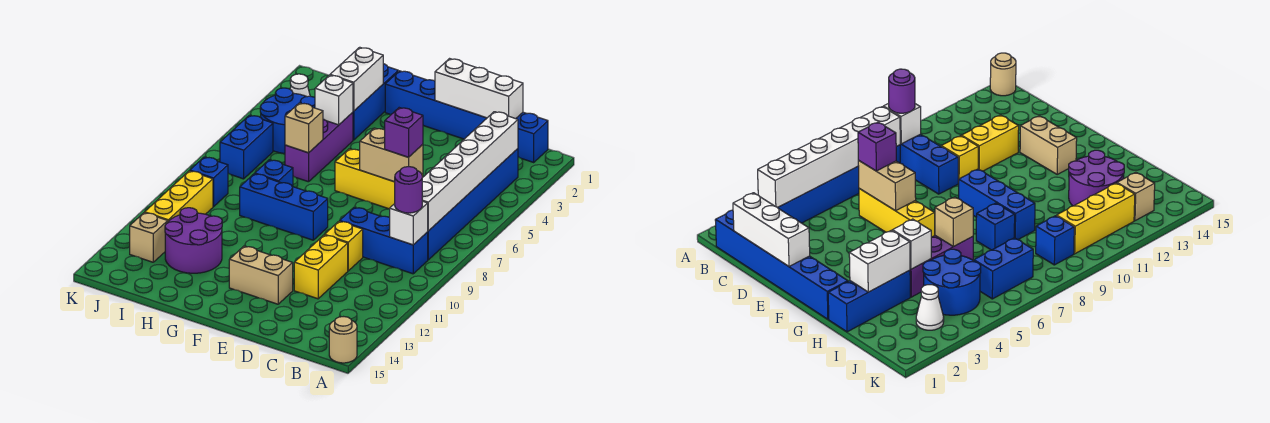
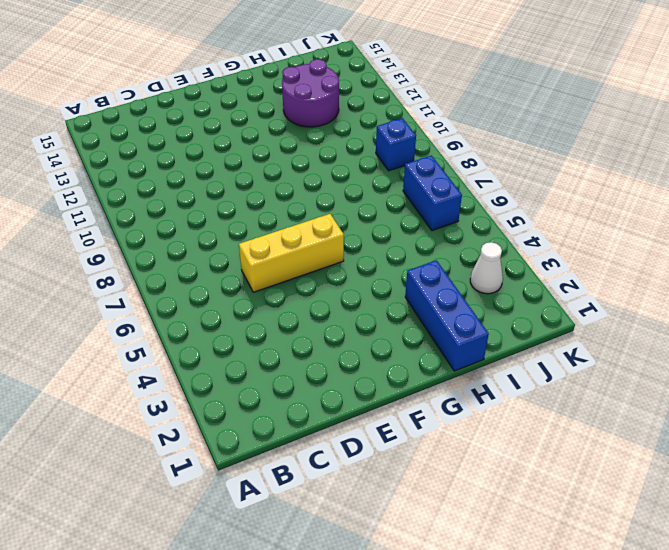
none -> tan round brick A15 level 1
none -> blue brick B1:G1 level 1
none -> blue brick B3:B8 level 1

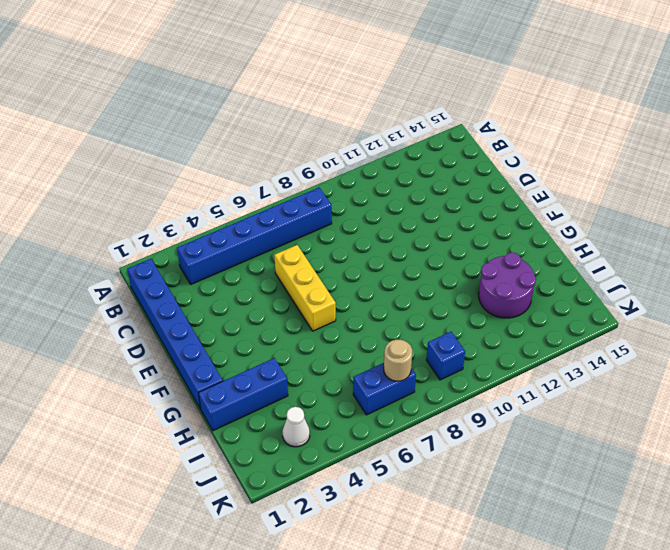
tan round brick J7 level 2 -> tan round brick A15 level 1
none -> blue brick B9:D9 level 1
none -> yellow brick D10 level 1
none -> yellow brick D11:D12 level 1

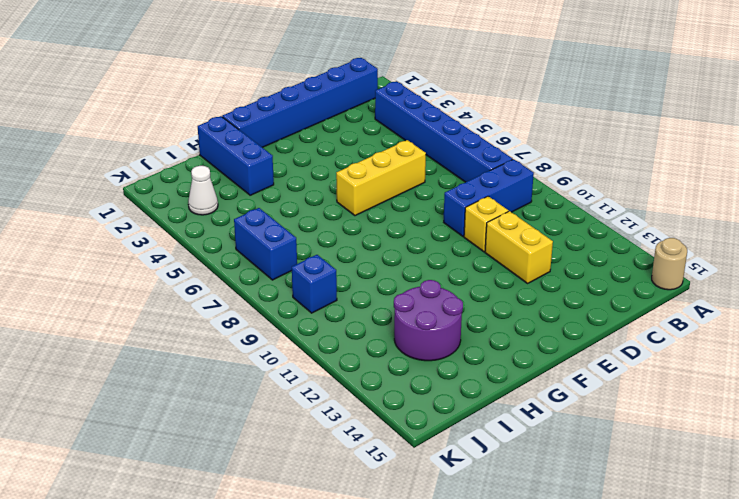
none -> tan brick E13:F13 level 1
none -> blue brick F9:H9 level 1
none -> purple brick H4:H6 level 1

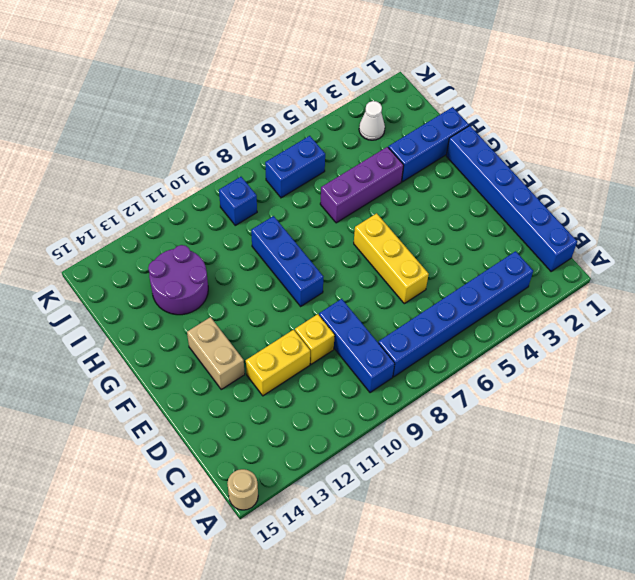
none -> blue brick H8 level 1
none -> blue round brick I4:J5 level 1
none -> yellow brick J10:J12 level 1

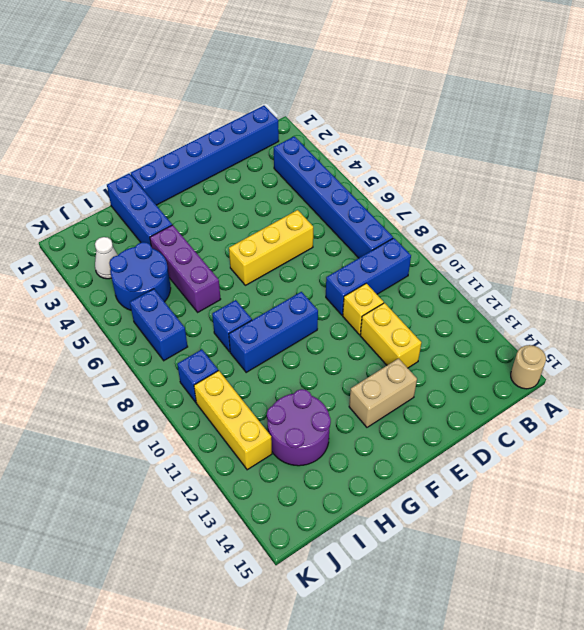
none -> tan brick J13 level 1
none -> white brick B3:B8 level 2
none -> white brick B9 level 2

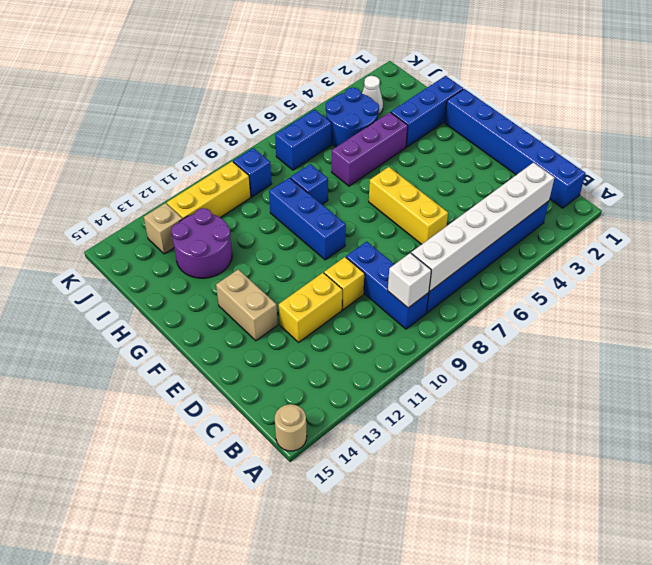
none -> white brick C1:E1 level 2
none -> tan brick D6:E6 level 2
none -> white brick H2:H3 level 2

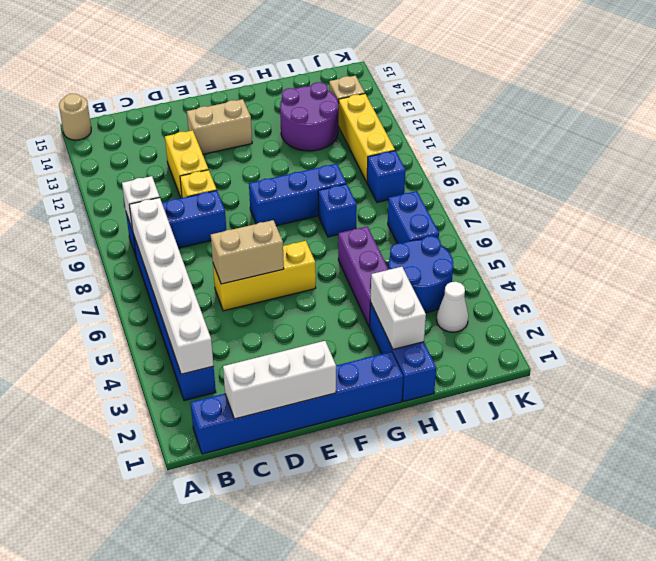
none -> white brick H4 level 2
none -> tan brick H6 level 2
none -> purple round brick B9 level 3

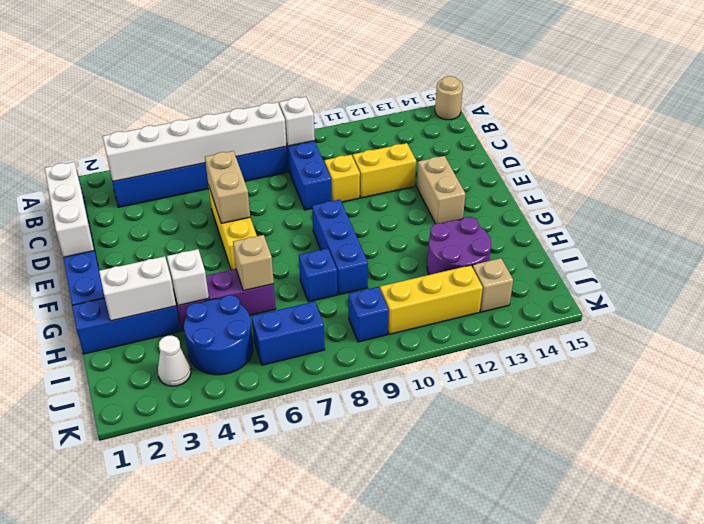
none -> purple round brick B9 level 3
none -> purple brick D6 level 3

